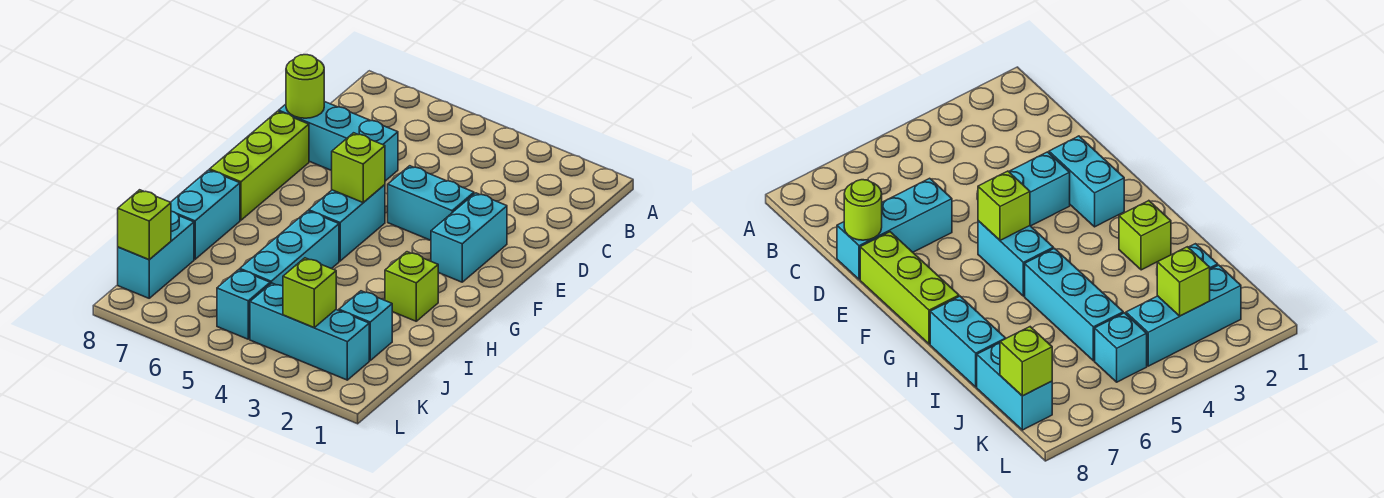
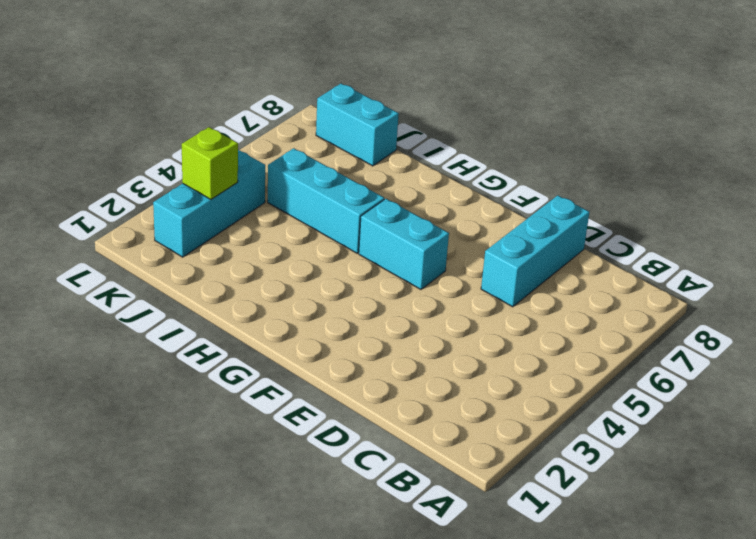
none -> cyan brick E2:F2 level 1
none -> cyan brick E3:E4 level 1
none -> lime brick E8:G8 level 1

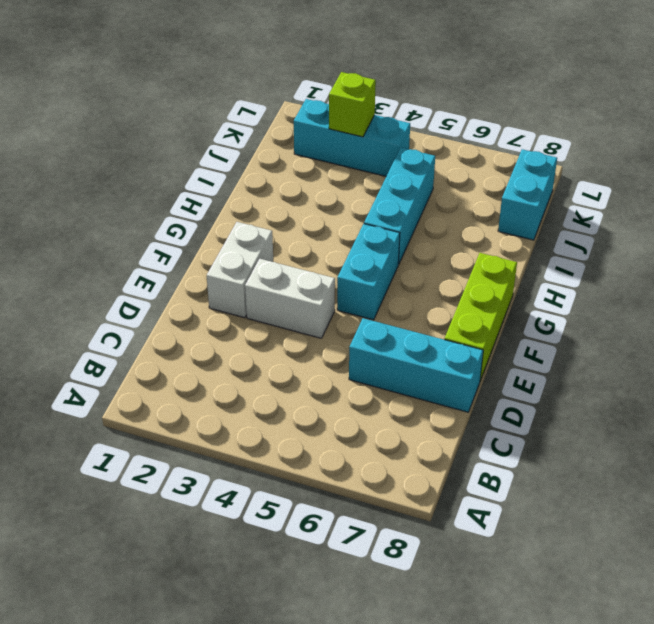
white brick E2:F2 level 1 -> cyan brick E2:F2 level 1
white brick E3:E4 level 1 -> cyan brick E3:E4 level 1
none -> lime brick H2 level 1
none -> cyan brick H8:I8 level 1
none -> cyan brick J2 level 1

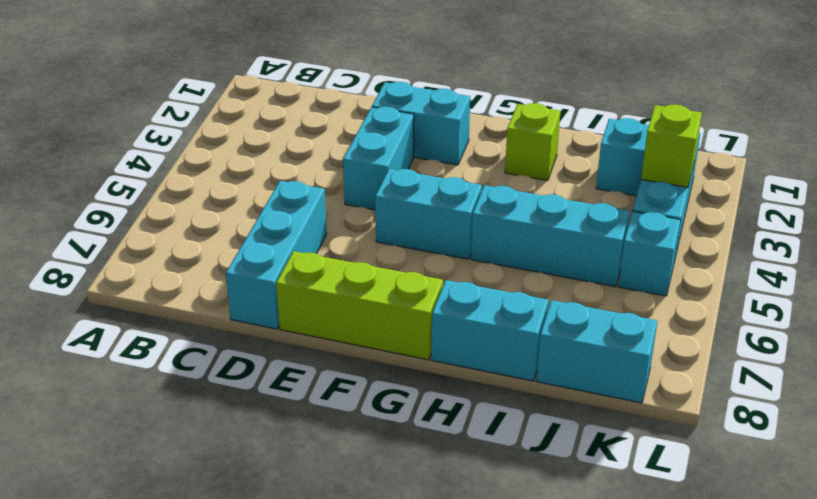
none -> lime round brick D8 level 2
none -> lime brick F5 level 2
none -> lime brick K8 level 2

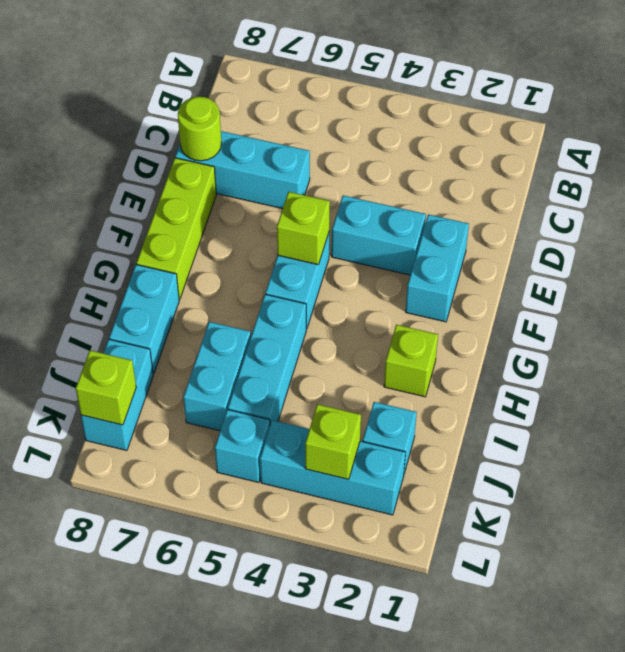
cyan brick I6:J6 level 1 -> none

